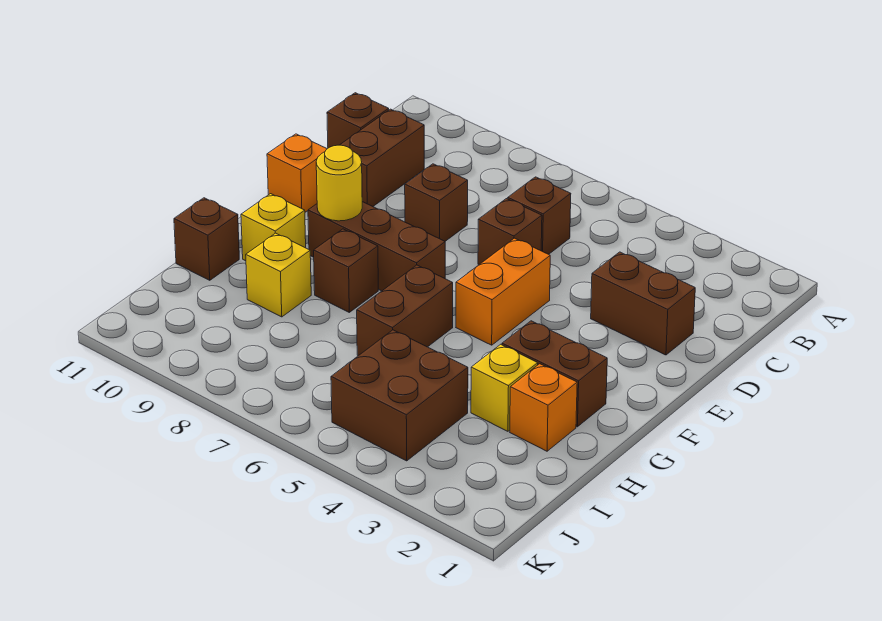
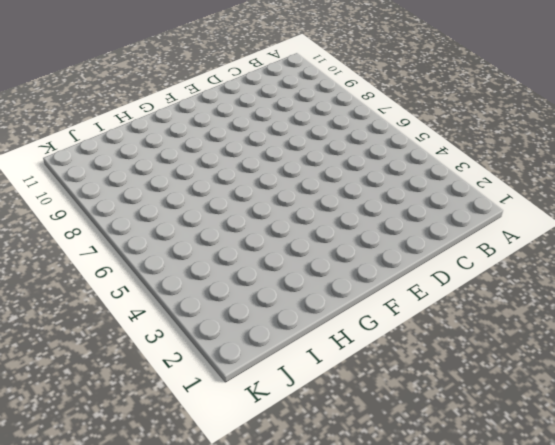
none -> brown brick C6 level 1
none -> brown brick C10:D10 level 1
none -> brown brick C11 level 1

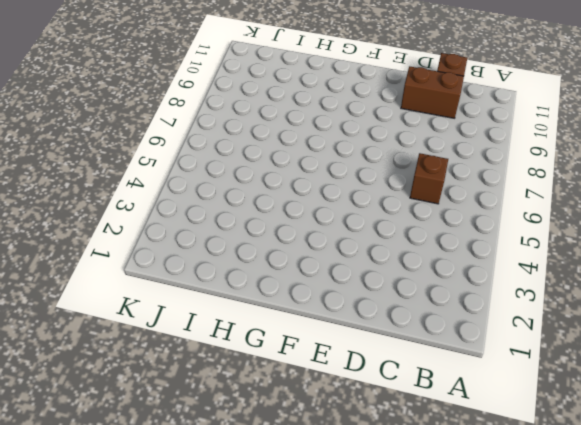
none -> brown brick D2:D3 level 1
none -> brown brick D6 level 1
none -> brown brick D8 level 1

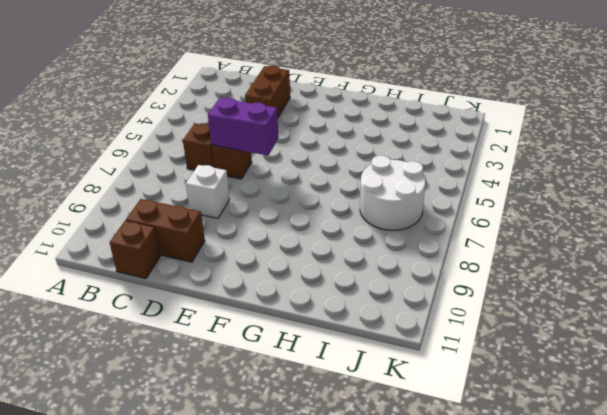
purple brick D6:E6 level 2 -> none
white brick D8 level 1 -> brown brick D8 level 1
white round brick I6:J7 level 1 -> none
none -> orange brick E5:F5 level 1
none -> orange brick E11 level 1
none -> brown brick F7:F9 level 1

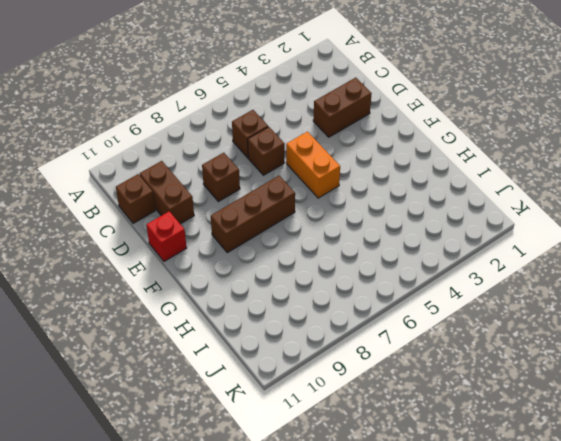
red brick E11 level 1 -> orange brick E11 level 1
none -> brown brick G2:G3 level 1
none -> brown brick G6:H6 level 1
none -> brown brick G8 level 1

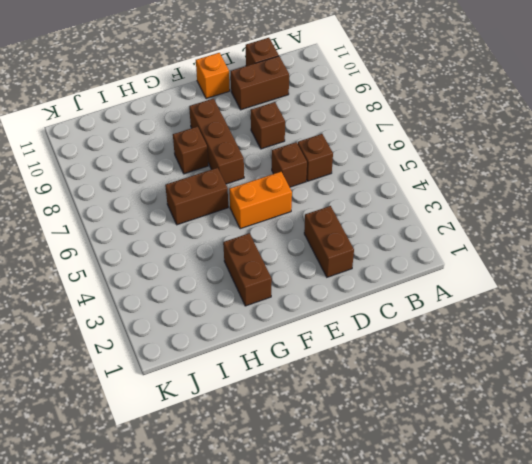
none -> yellow brick G10 level 1
none -> orange brick H2 level 1
none -> yellow brick H3 level 1

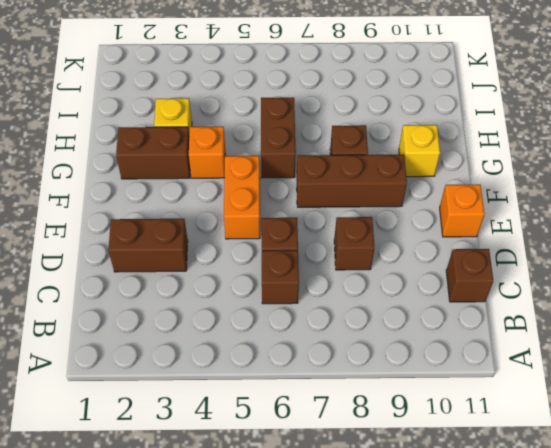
orange brick G4 level 1 -> orange brick H2 level 1
none -> brown brick C10:D10 level 1
none -> yellow brick H9 level 1
none -> brown brick H11 level 1

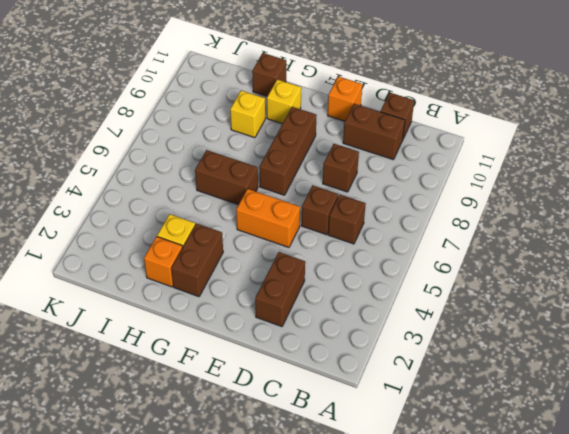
none -> brown brick G8 level 1
none -> brown brick I4:J5 level 1
none -> yellow round brick F9 level 2

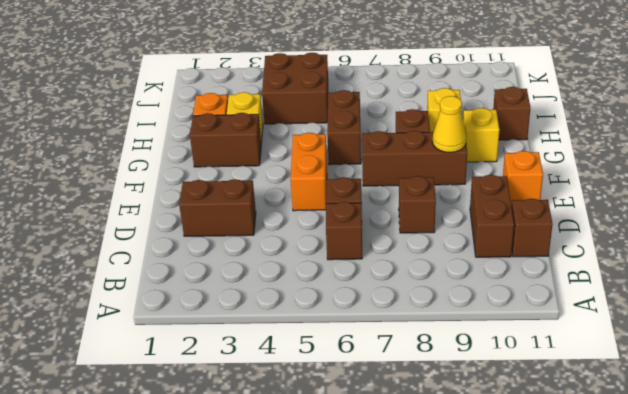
yellow cone F9 level 2 -> yellow round brick F9 level 2

